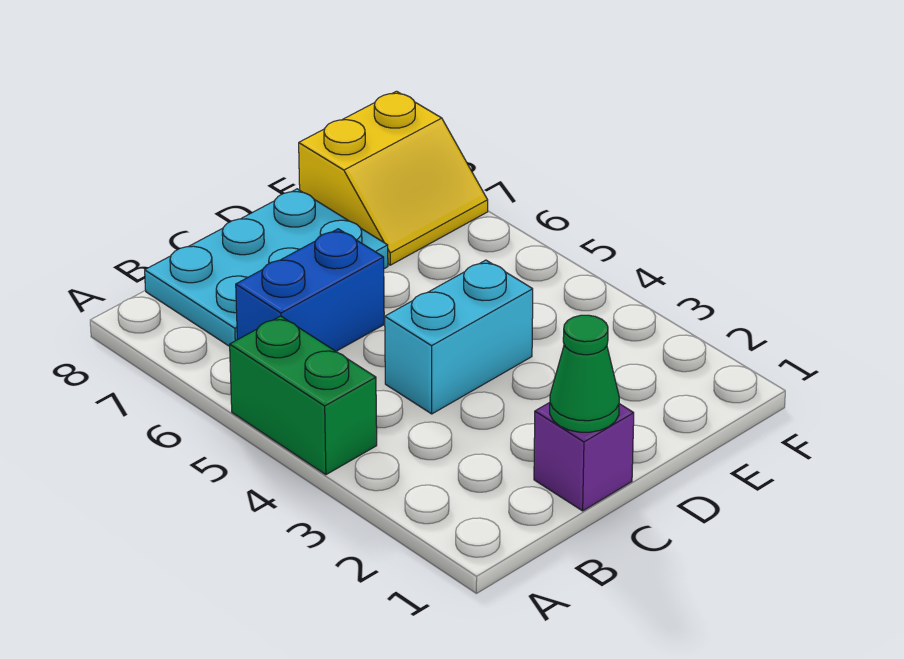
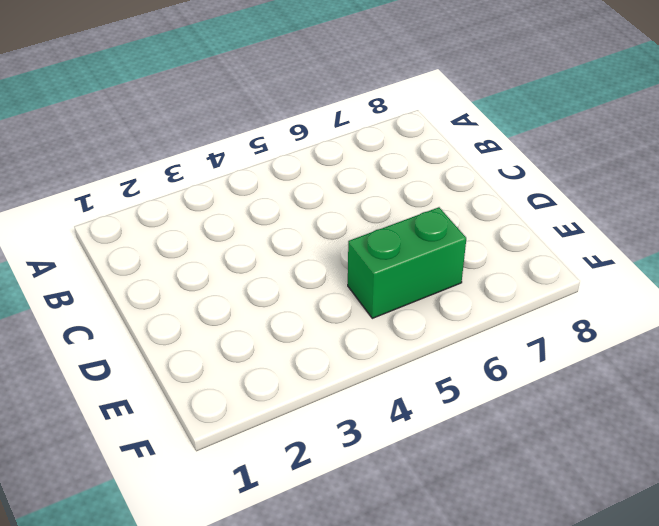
green brick E5:E6 level 1 -> green brick A4:A5 level 1
none -> blue brick B6:C6 level 1
none -> cyan plate B7:D8 level 1

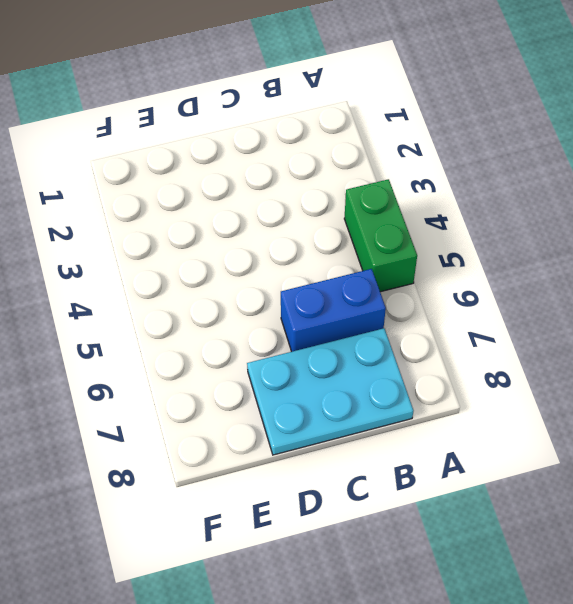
none -> purple brick C1 level 1
none -> cyan brick C4:D4 level 1

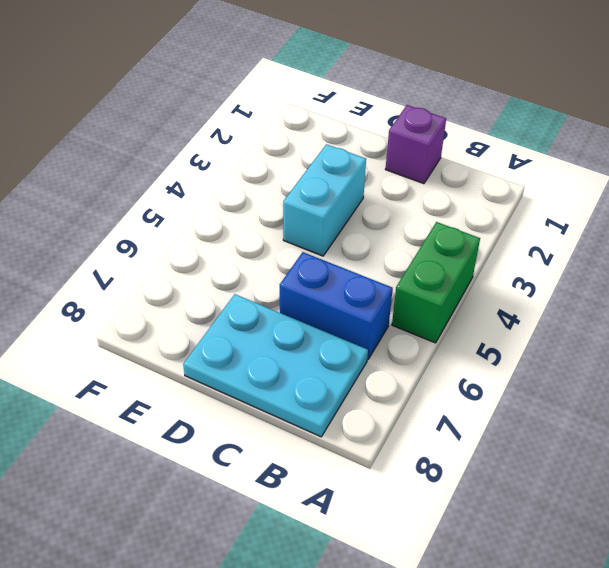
cyan brick D3:D4 level 1 -> cyan brick C4:D4 level 1
none -> yellow slope E7:F8 level 1 top 8
none -> green cone C1 level 2

